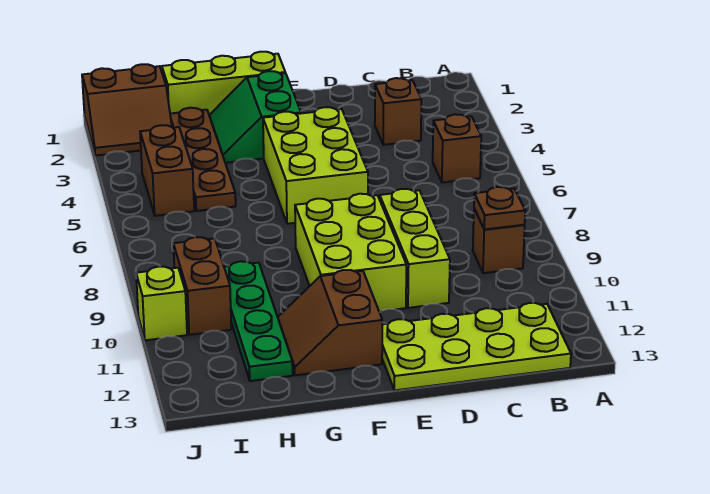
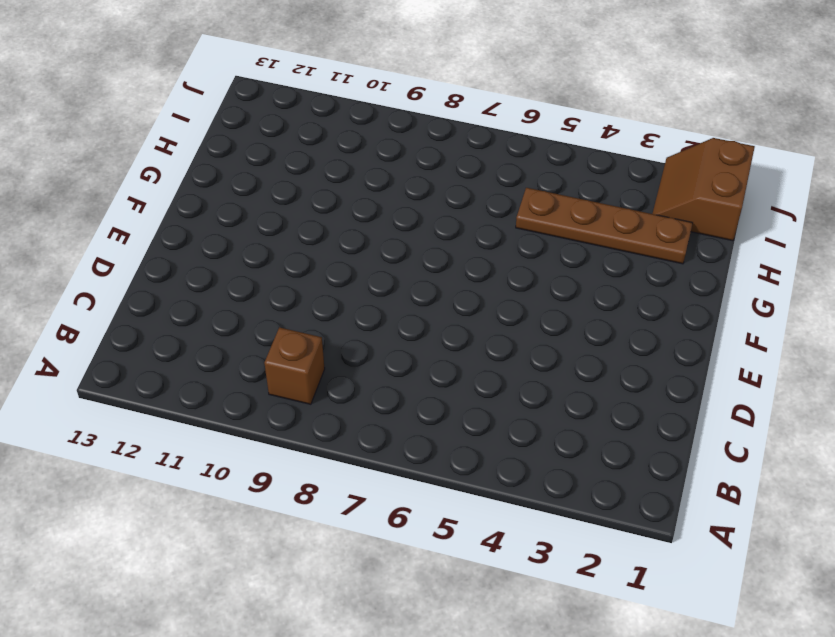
none -> brown brick B5 level 1
none -> lime plate B12:E13 level 1
none -> brown brick C3 level 1

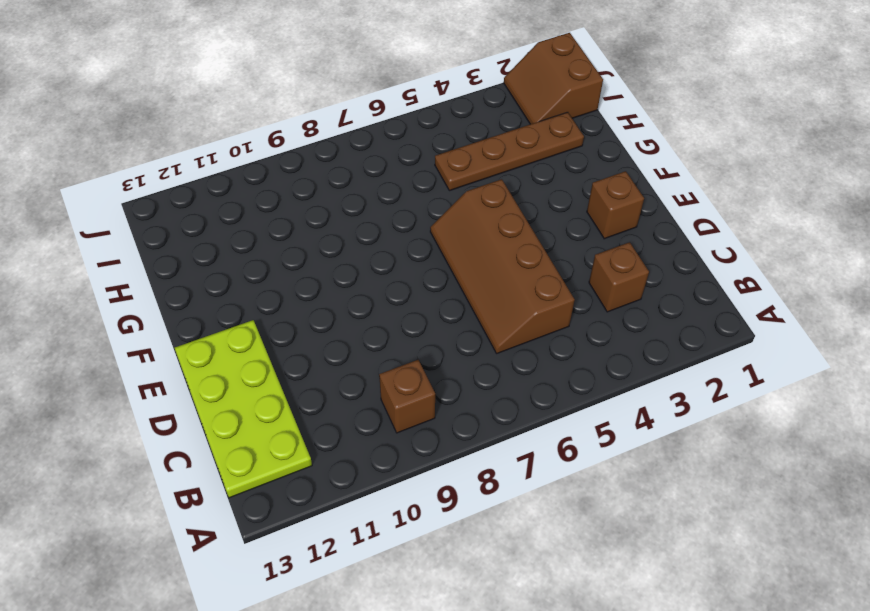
brown slope C5:F6 level 1 top 5 -> lime brick E4:F6 level 1
brown brick E2 level 1 -> brown brick B5 level 1
none -> lime brick D8:D10 level 1
none -> lime brick E8:F10 level 1
none -> lime brick F1:H1 level 1

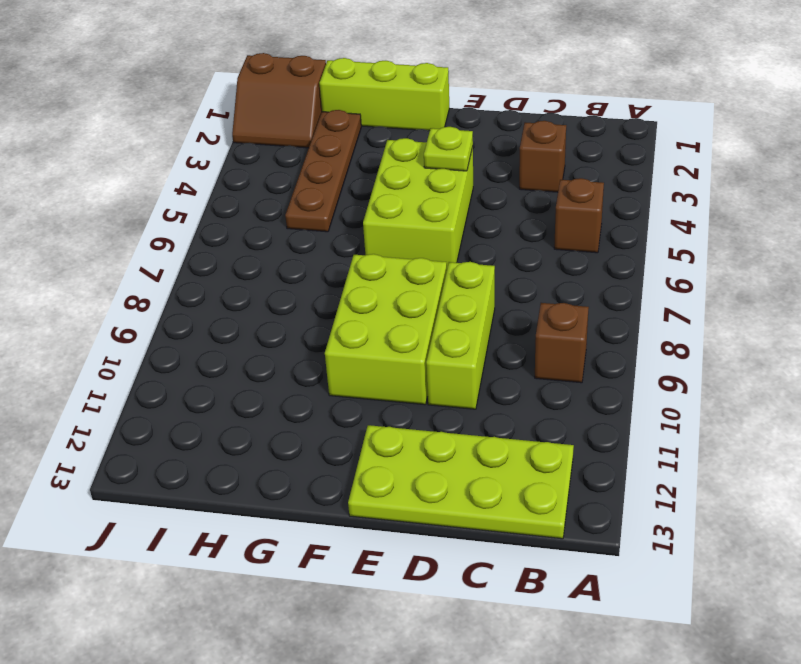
lime plate E4 level 2 -> none
none -> green slope F2:G3 level 1 top F
none -> brown slope F11:G12 level 1 top F
none -> green plate H9:H12 level 1

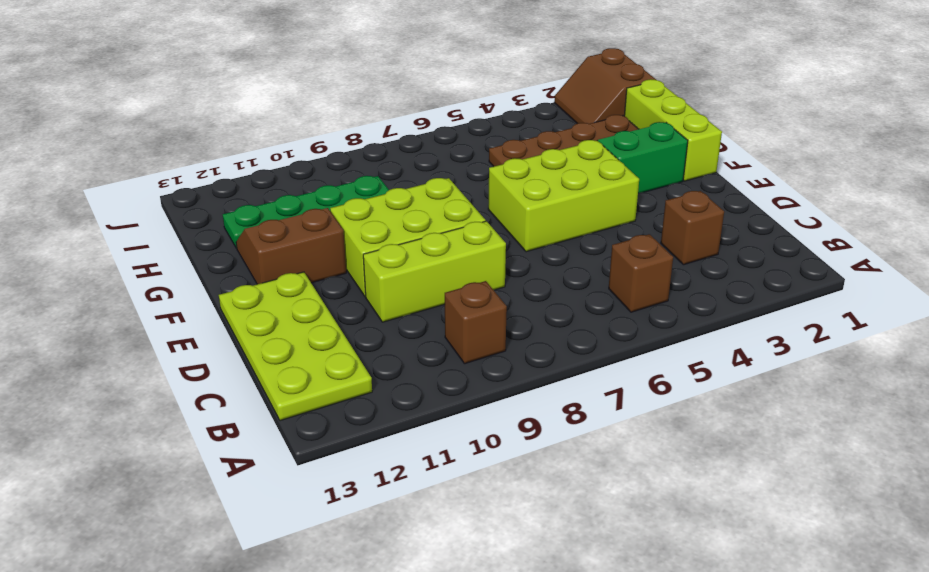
none -> brown brick I4:I5 level 1
none -> brown brick I9:I10 level 1
none -> lime brick J10 level 1

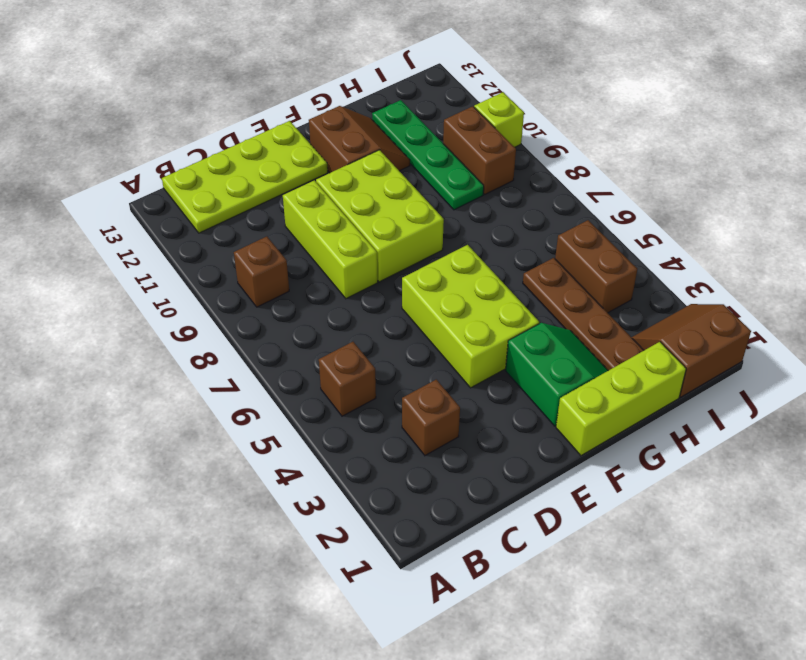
none -> brown plate B9 level 2

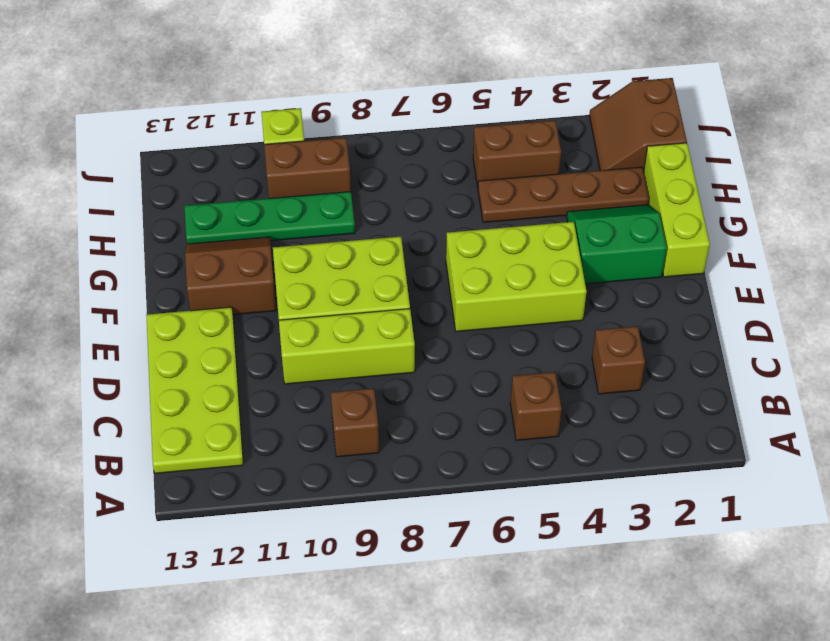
none -> brown plate B9 level 2

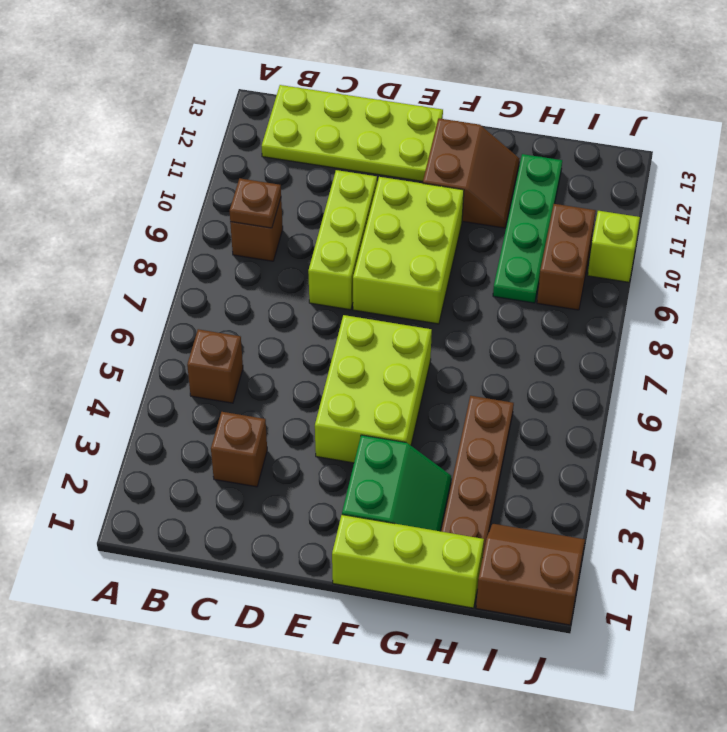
none -> brown brick I4:I5 level 1

